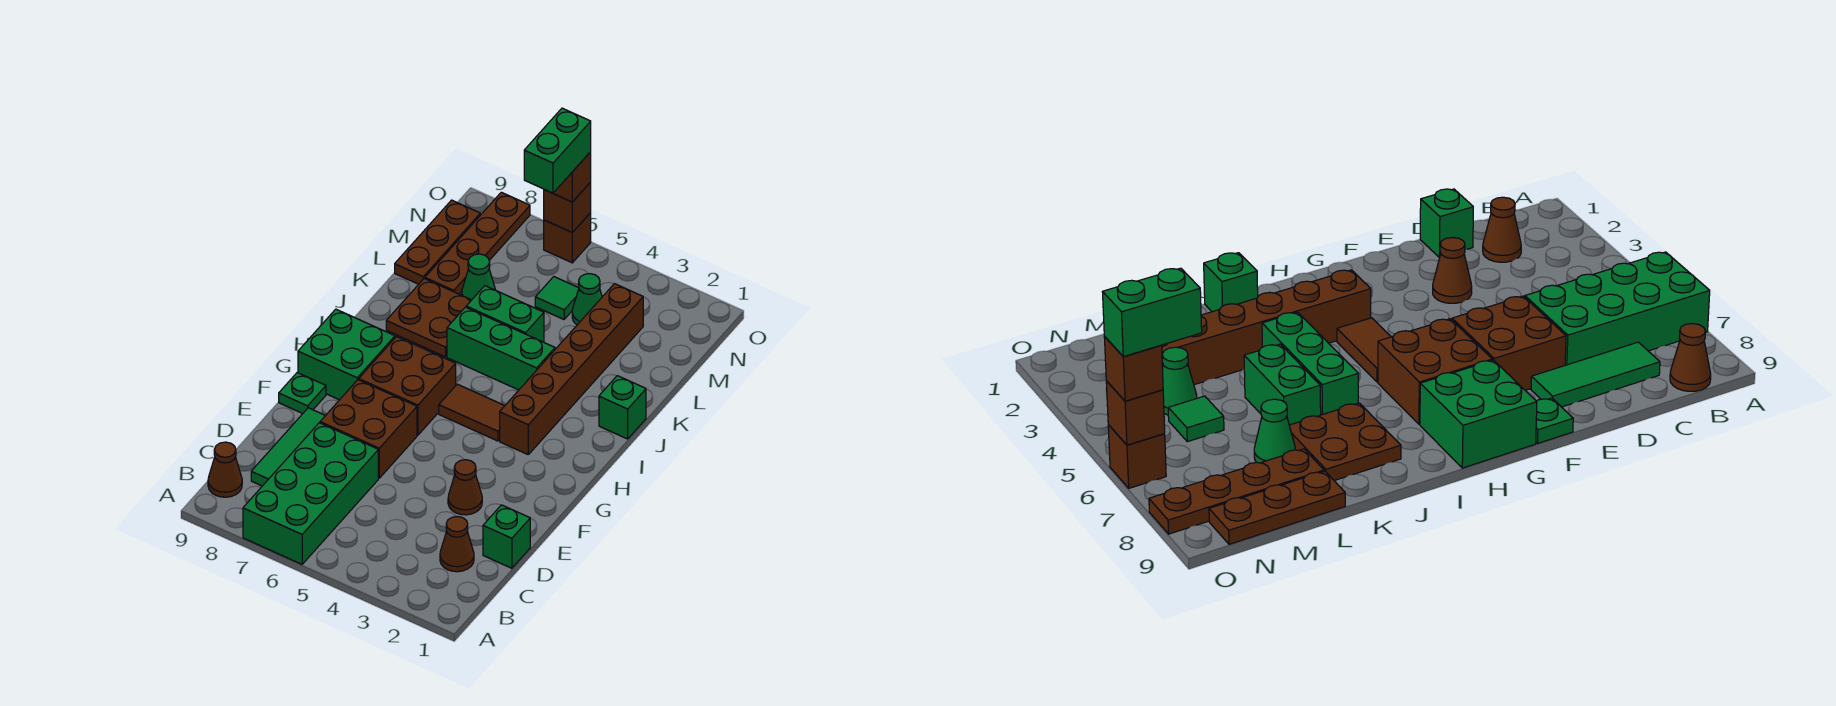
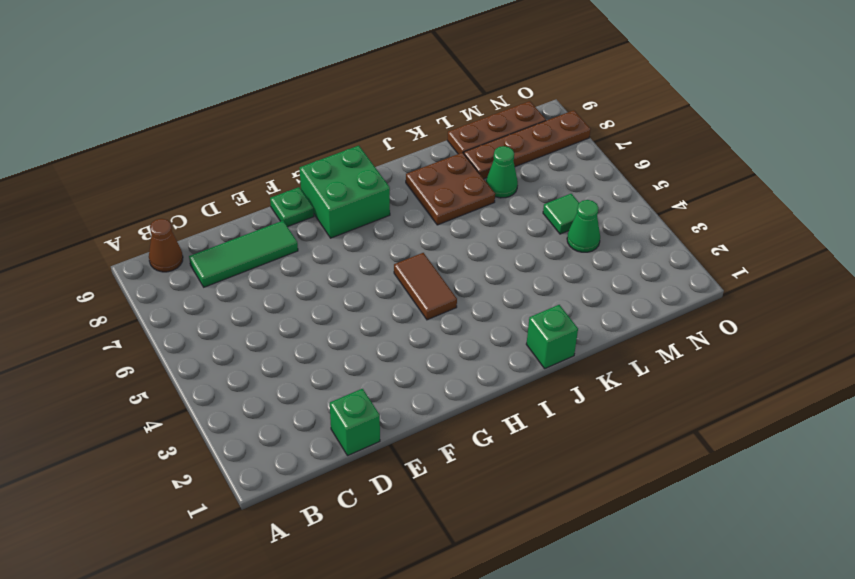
none -> green brick A6:D7 level 1
none -> brown cone C2 level 1
none -> brown cone E3 level 1

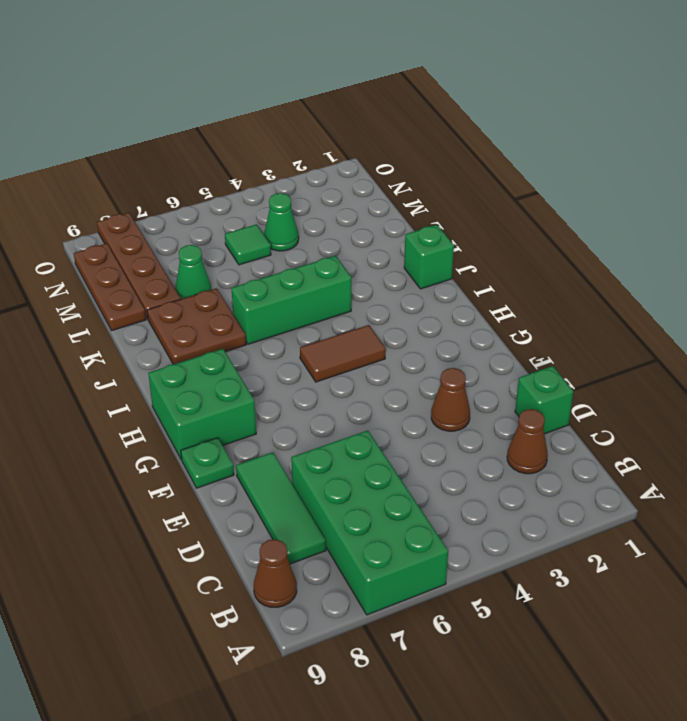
none -> brown brick E6:F7 level 1
none -> brown brick G6:H7 level 1
none -> brown brick H3:M3 level 1

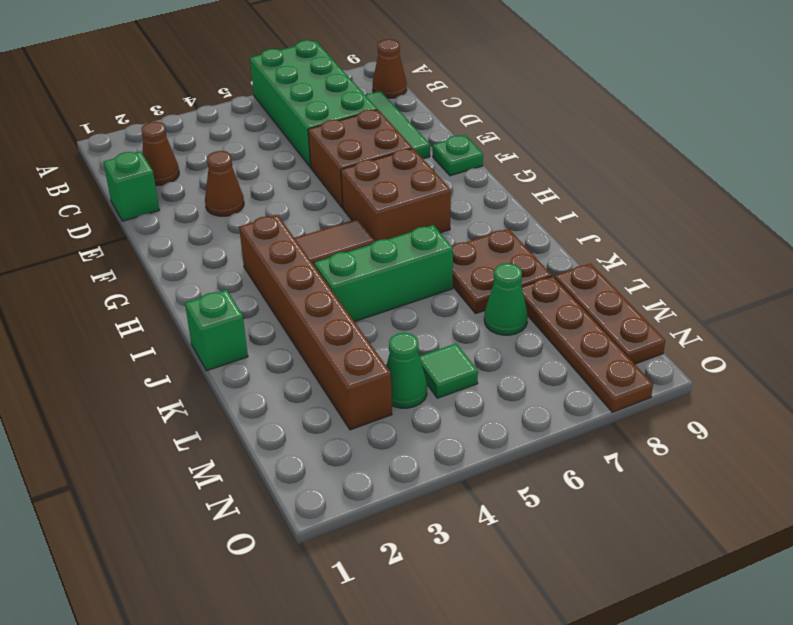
none -> green brick G8:H9 level 1
none -> green brick K5:K6 level 1
none -> brown brick O6 level 1

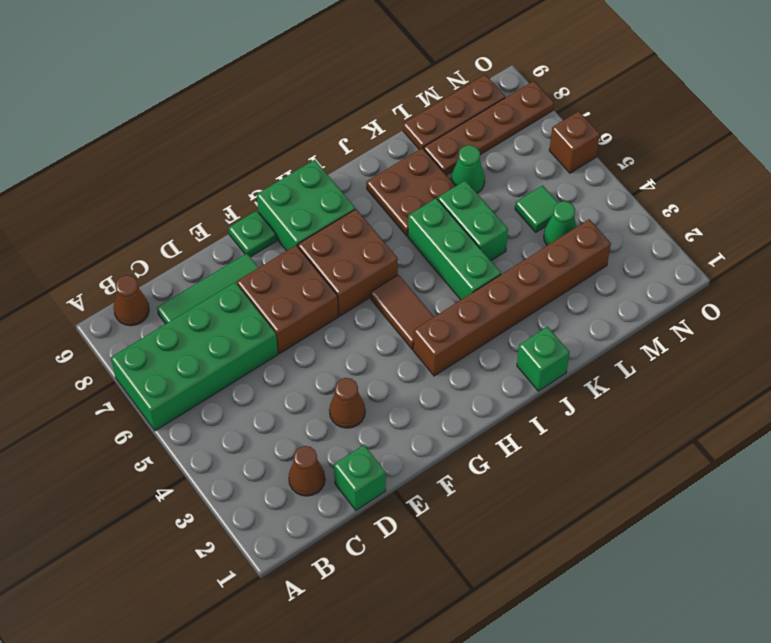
none -> brown brick O6 level 2
none -> brown brick O6 level 3
none -> green brick N6:O6 level 4

